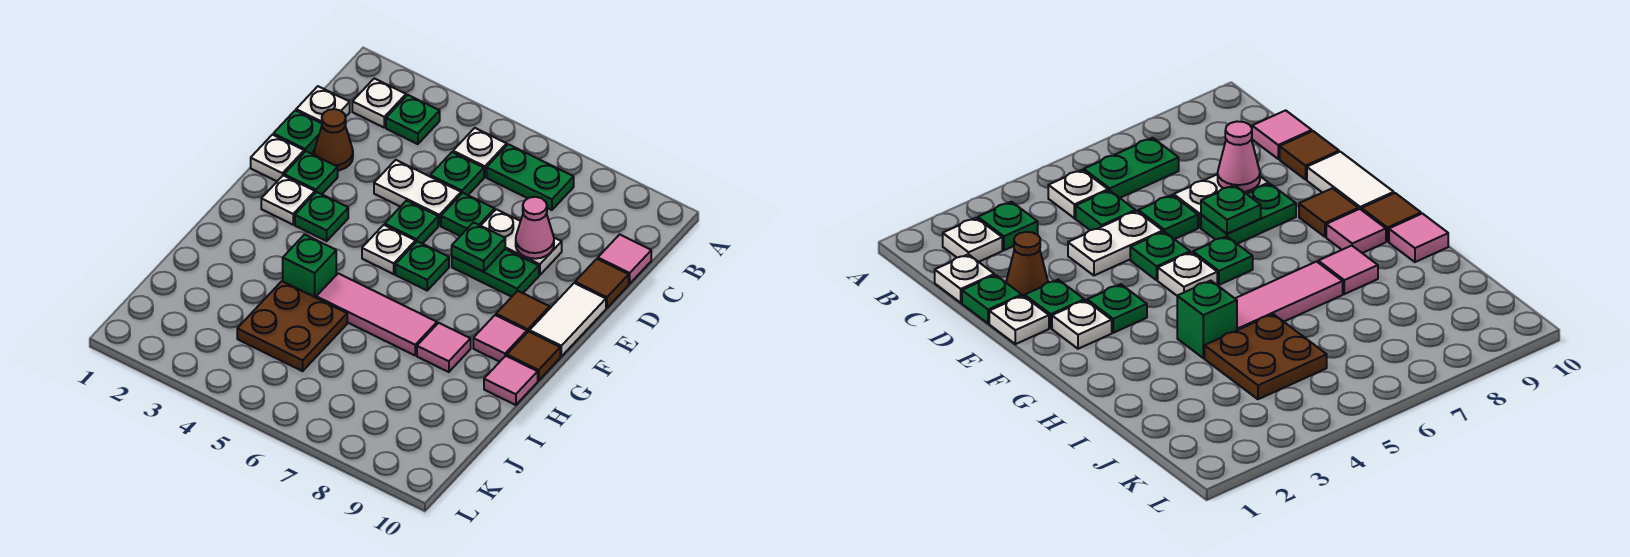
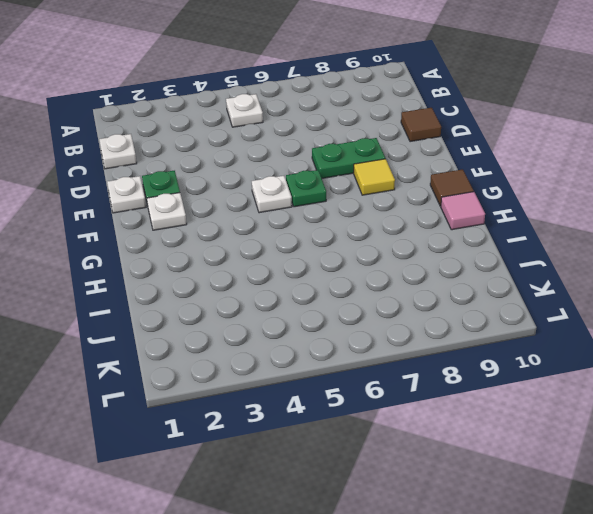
yellow tile F8 level 1 -> none
none -> white plate B2 level 1
none -> green plate B3 level 1
none -> green plate B6:B7 level 1
none -> green plate C5 level 1

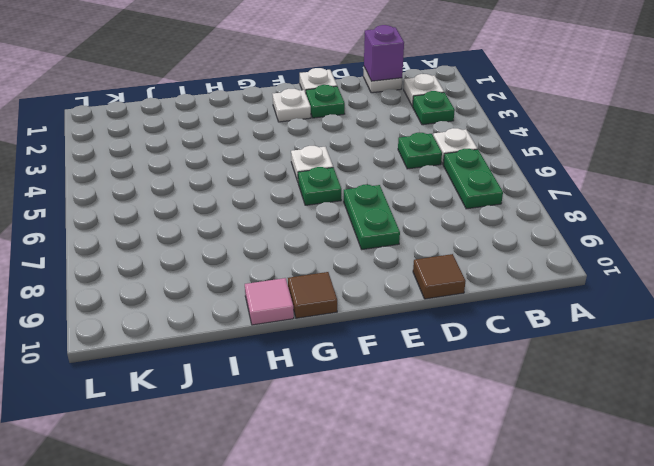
purple brick C1 level 2 -> none
none -> pink tile C10 level 1
none -> green plate D1 level 1
none -> brown cone D2 level 1
none -> white plate D4:D5 level 1

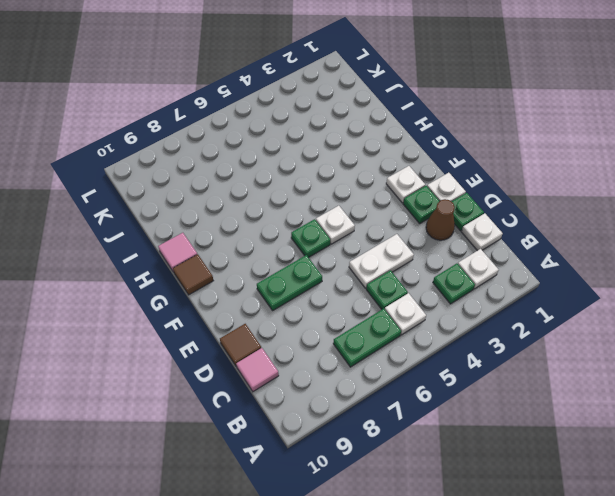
none -> green plate D6 level 1
none -> white plate D7:D8 level 1
none -> green plate E5 level 1
none -> white tile E10:F10 level 1

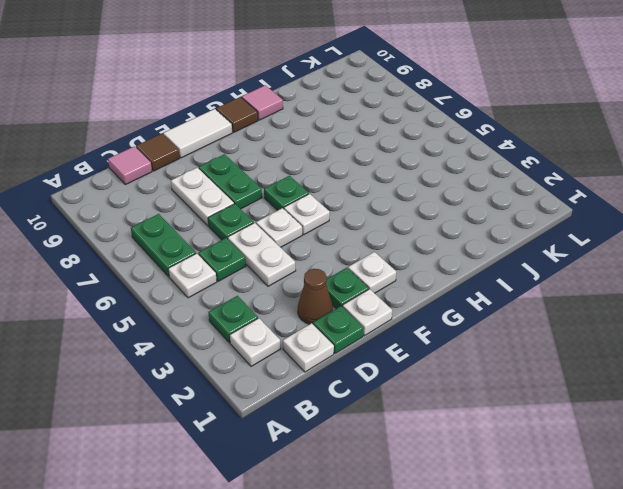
white plate E5 level 1 -> green plate E5 level 1
none -> green plate F3 level 1
none -> brown tile F9 level 1
none -> pink tile G9 level 1
none -> green brick H4 level 1

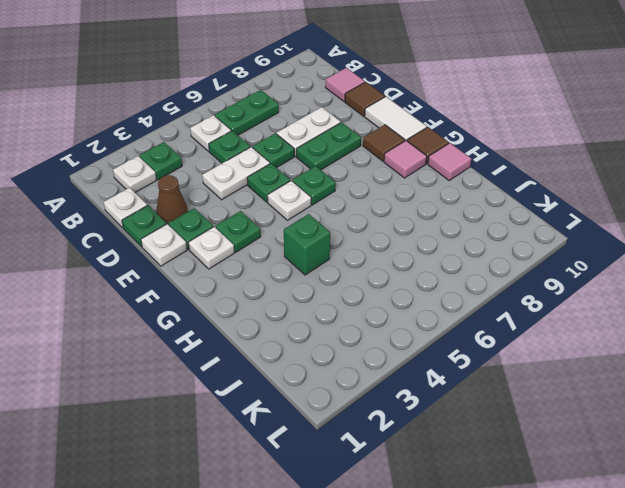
none -> pink tile H5:H7 level 1
none -> pink tile H8 level 1
none -> brown plate I4:J5 level 1
none -> pink cone D8 level 2

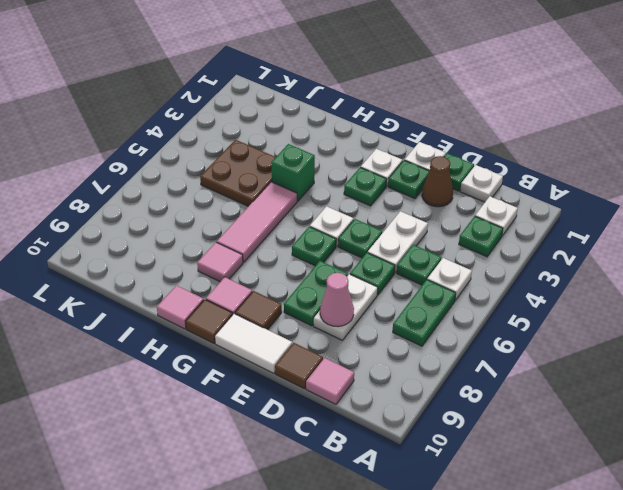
none -> green plate E7 level 2

